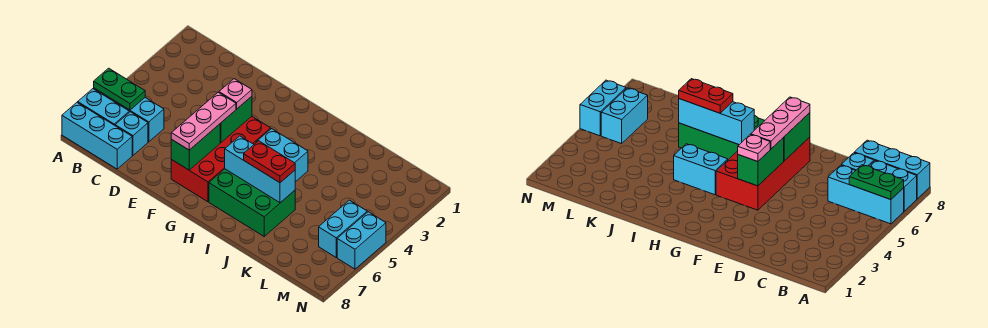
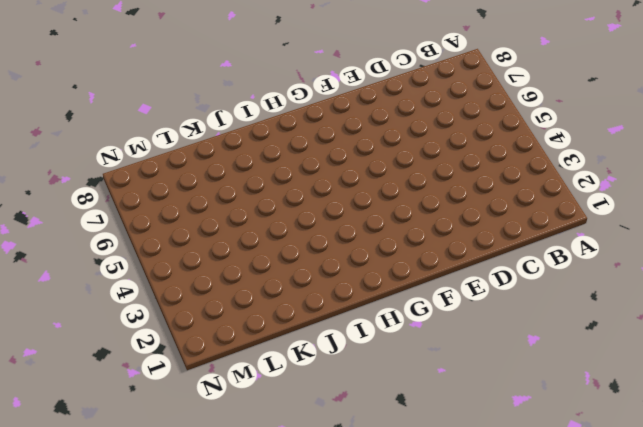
none -> cyan brick A6:C6 level 1
none -> cyan brick A7:B7 level 1
none -> cyan brick A8:C8 level 1

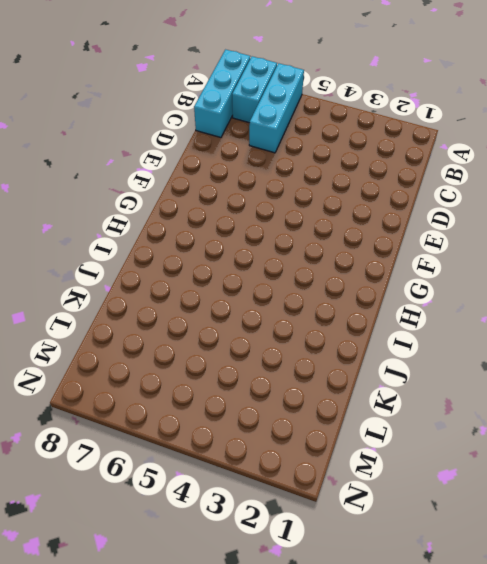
none -> cyan brick C7 level 1
none -> red brick F4:G7 level 1
none -> cyan brick H4:I4 level 1

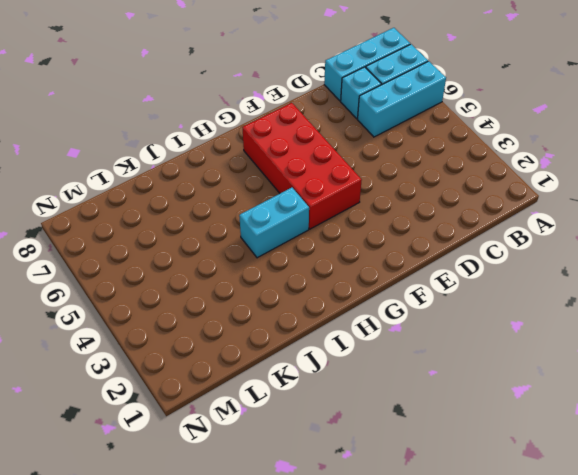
none -> green brick H6:J7 level 1
none -> cyan brick M5:M6 level 1
none -> cyan brick N5:N6 level 1

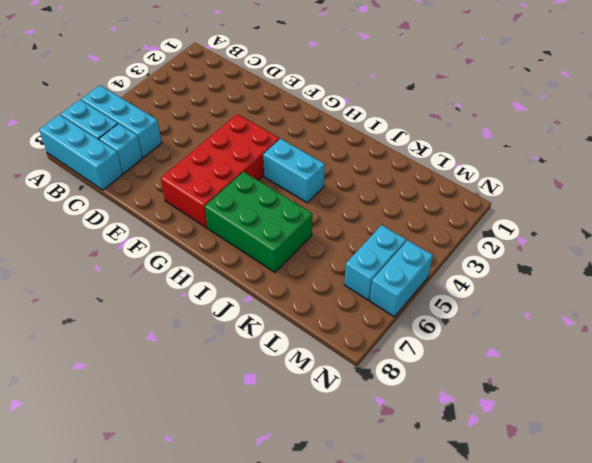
none -> green plate A6:B6 level 2
none -> green brick F4:F5 level 2
none -> green brick F6:F7 level 2

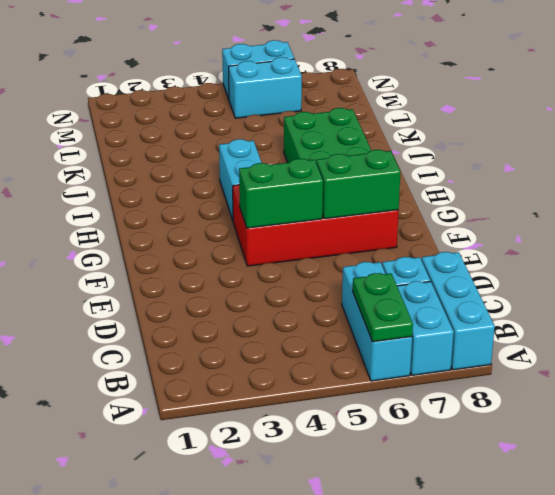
none -> cyan brick H6:J6 level 2
none -> pink plate F4 level 3
none -> pink plate F5:F7 level 3

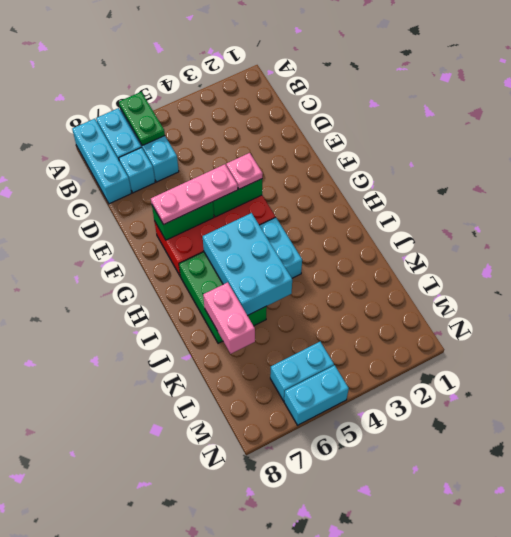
cyan brick H5:J6 level 2 -> cyan brick H6:J6 level 2
pink brick J7:K7 level 2 -> none
none -> red plate I6:J6 level 3

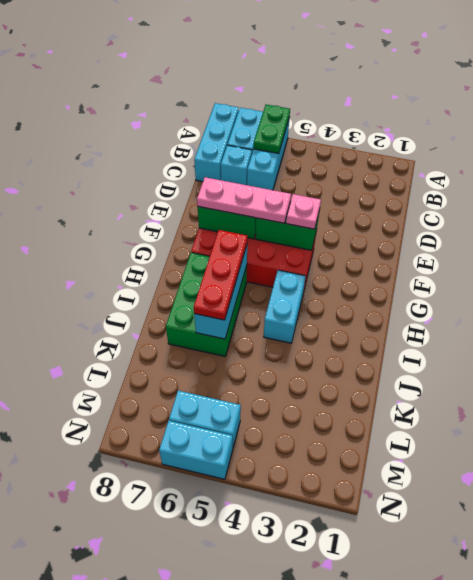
red plate H6:J6 level 3 -> red plate I6:J6 level 3

